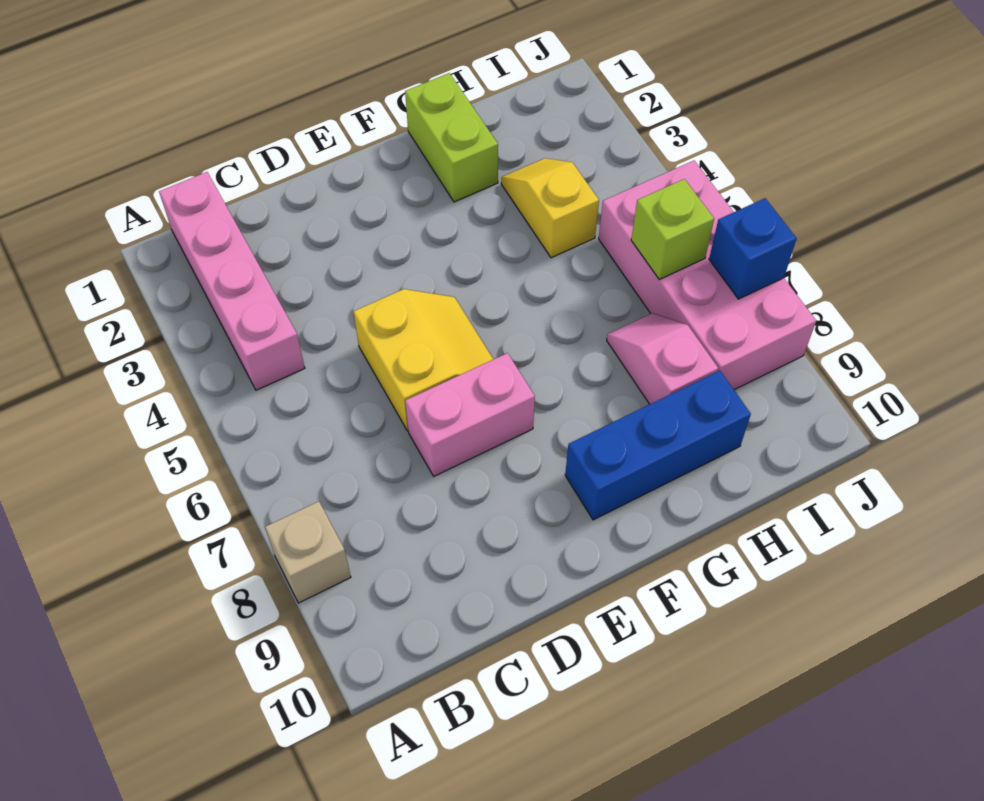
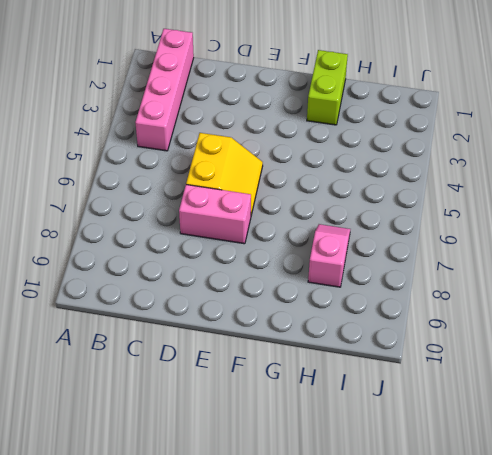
none -> tan brick A8 level 1
none -> blue brick F9:H9 level 1

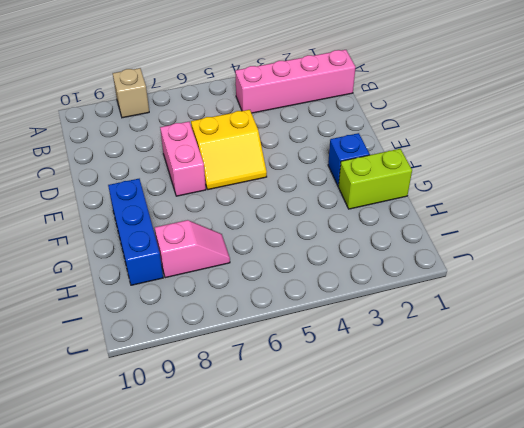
blue brick F2 level 1 -> blue brick J7 level 2
none -> yellow slope H3:H4 level 1 top 4
none -> pink brick I5:J8 level 1

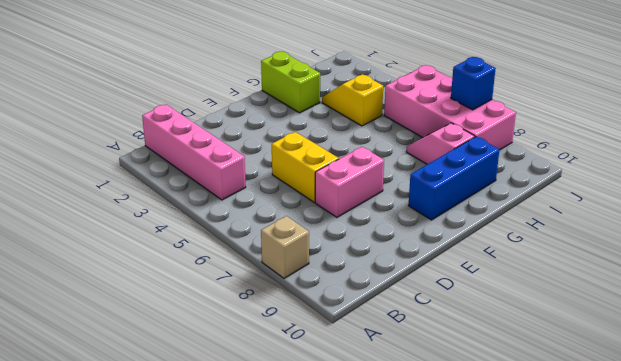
none -> lime brick I6 level 2

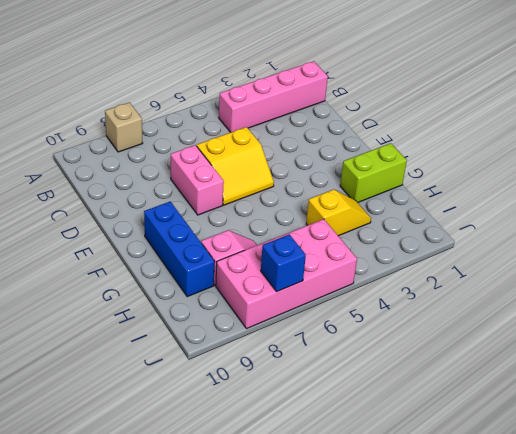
none -> lime brick I6 level 2

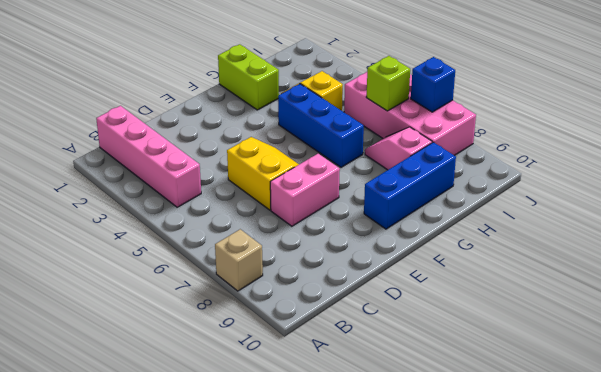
blue brick G4:G6 level 1 -> none

